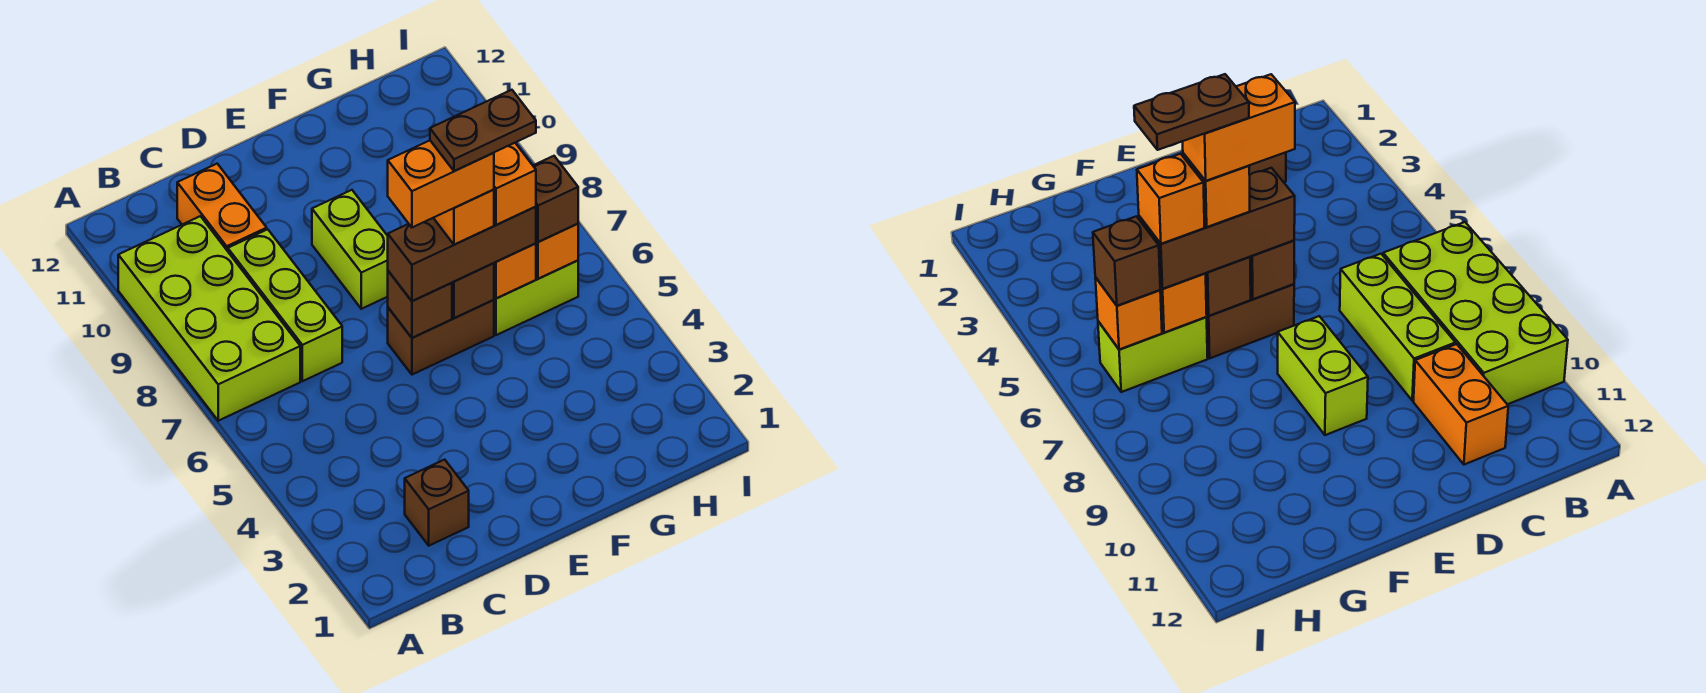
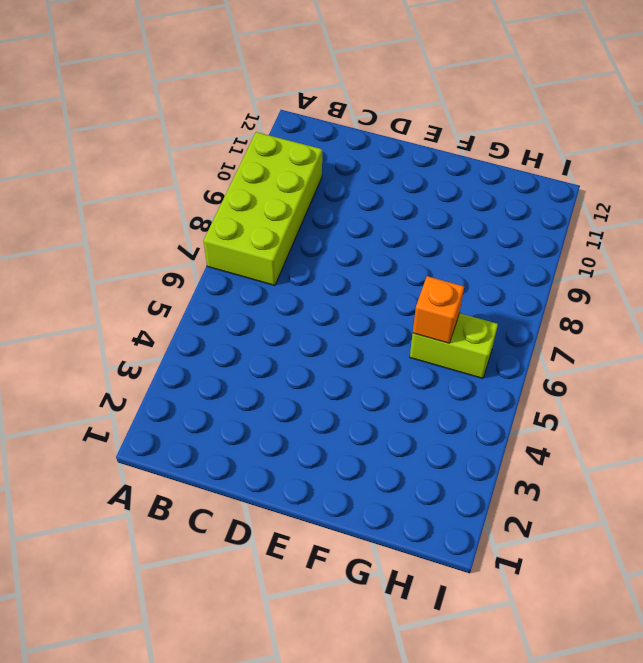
none -> brown brick C2 level 1
none -> lime brick C7:C9 level 1
none -> orange brick C10:C11 level 1

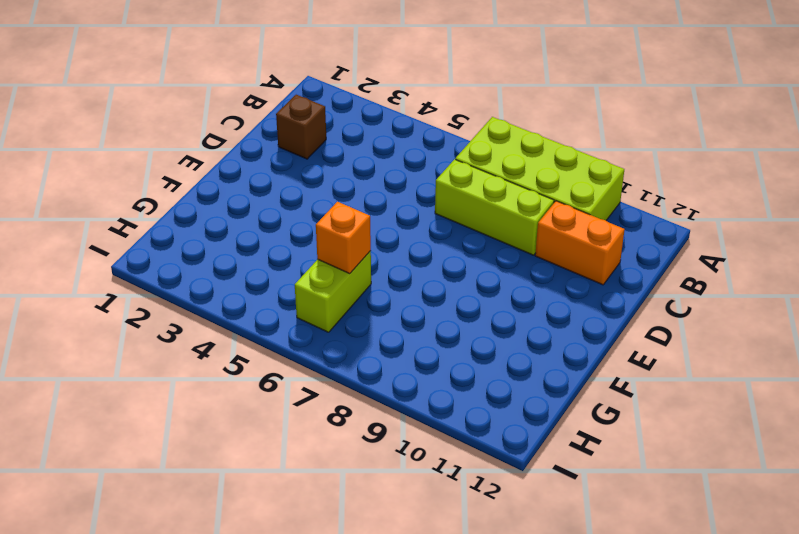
none -> brown brick E6:F6 level 1
none -> lime brick E8:E9 level 1
none -> brown brick E6 level 2

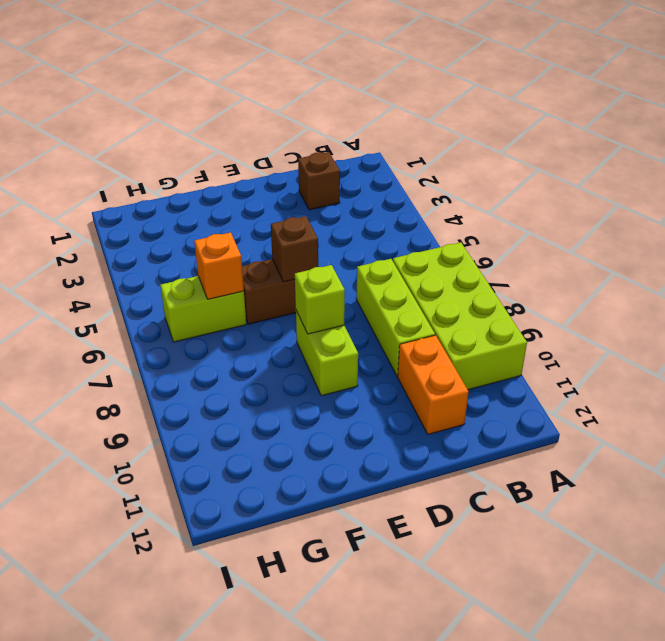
lime brick E8 level 2 -> none
none -> brown brick F6 level 2
none -> orange brick H6 level 2
none -> brown brick E6:G6 level 3

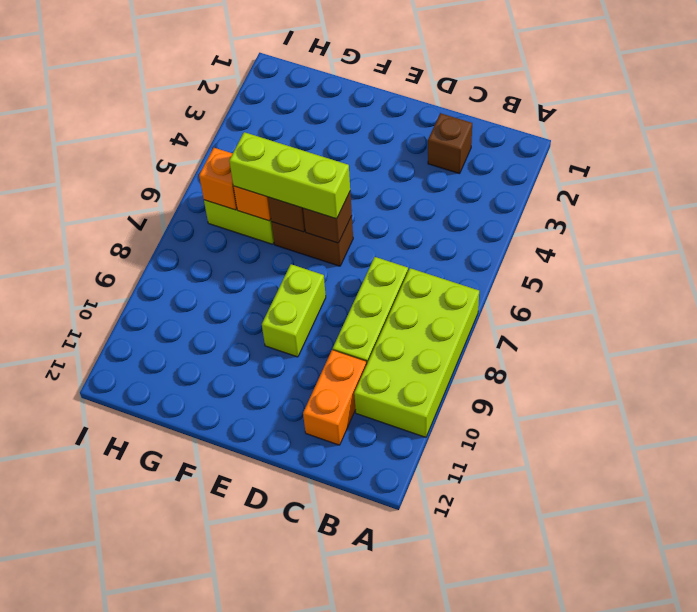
lime brick E6:G6 level 3 -> brown brick E6:G6 level 3
none -> brown brick H6 level 3
none -> orange brick F6 level 4
none -> orange brick G6 level 4

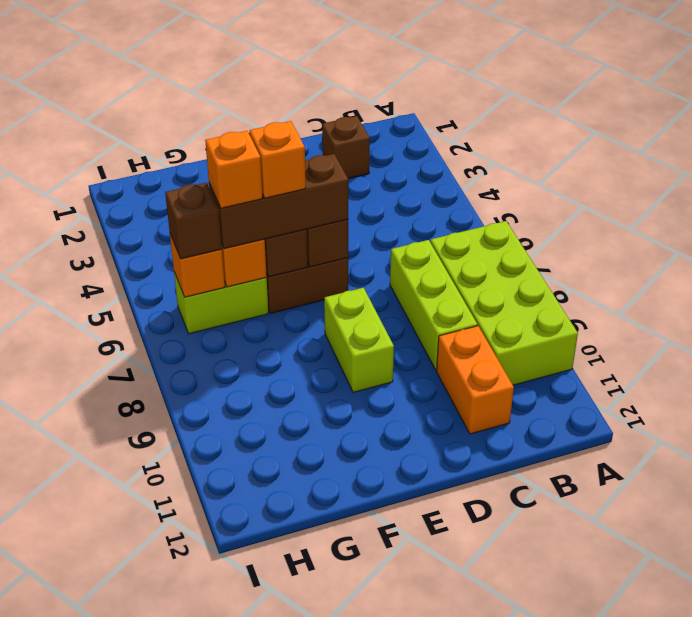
none -> orange brick E6:F6 level 5
none -> brown plate F6:G6 level 6

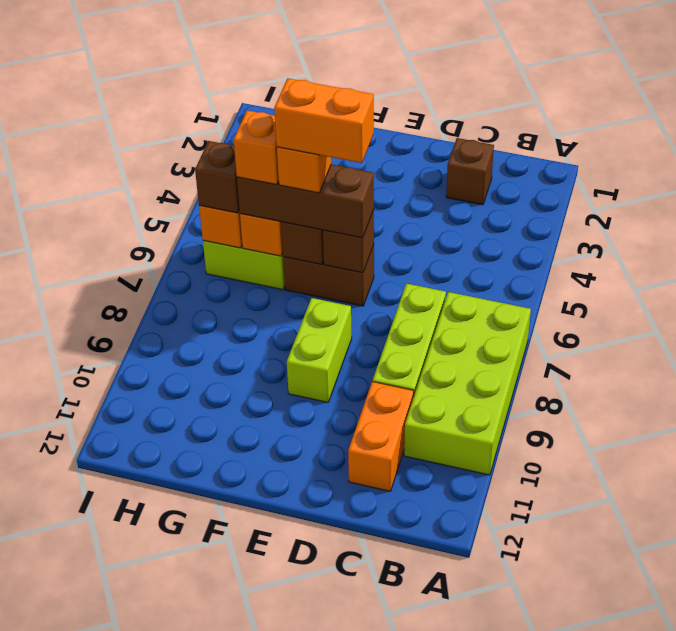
none -> brown plate F6:G6 level 6

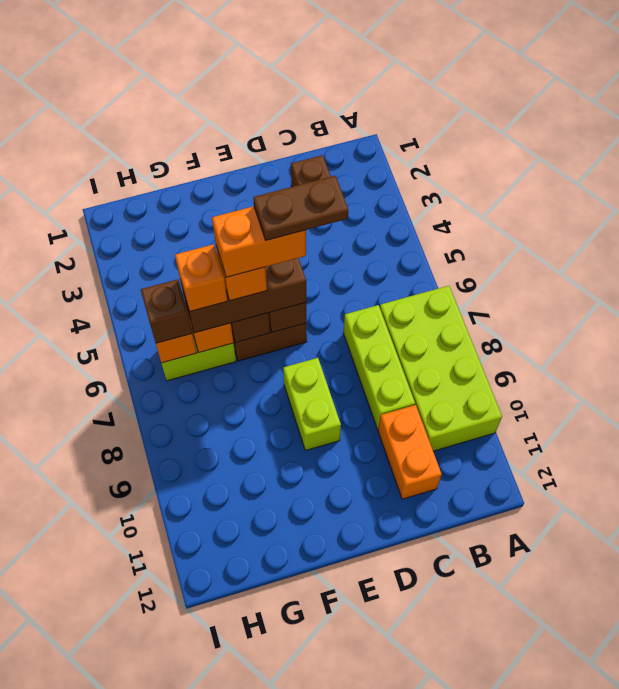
brown plate D6:E6 level 6 -> brown plate F6:G6 level 6

